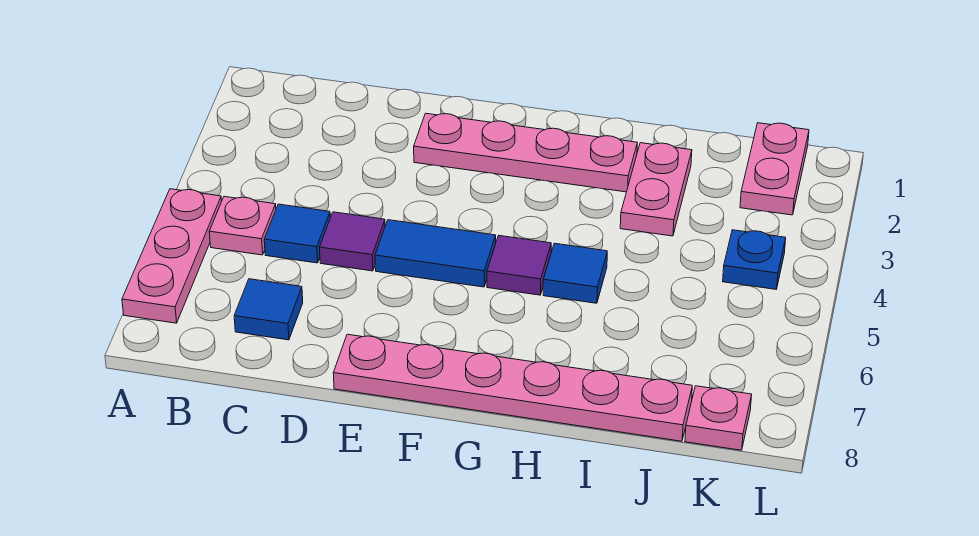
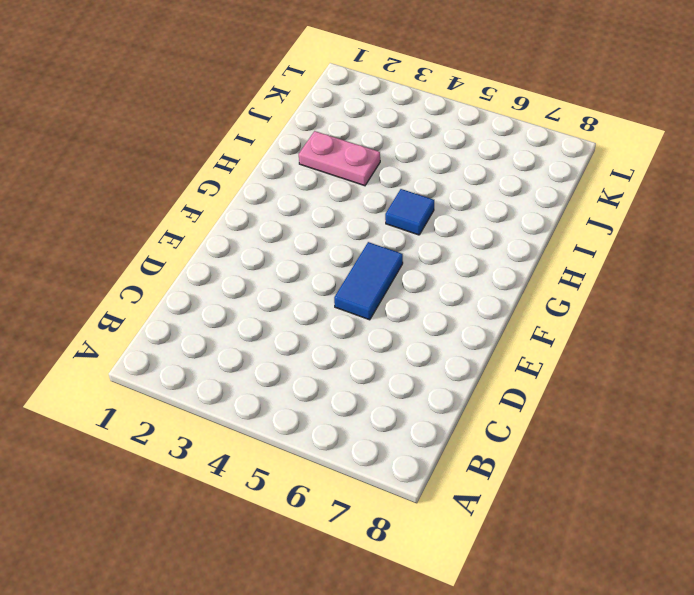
none -> pink plate A5:A7 level 1
none -> pink plate B5 level 1
none -> blue tile C5 level 1

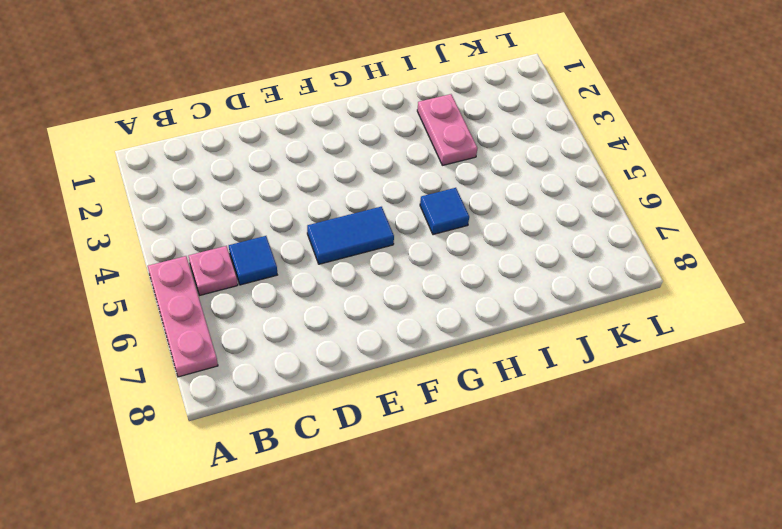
none -> blue tile C7 level 1
none -> purple tile D5 level 1
none -> pink plate E2:H2 level 1

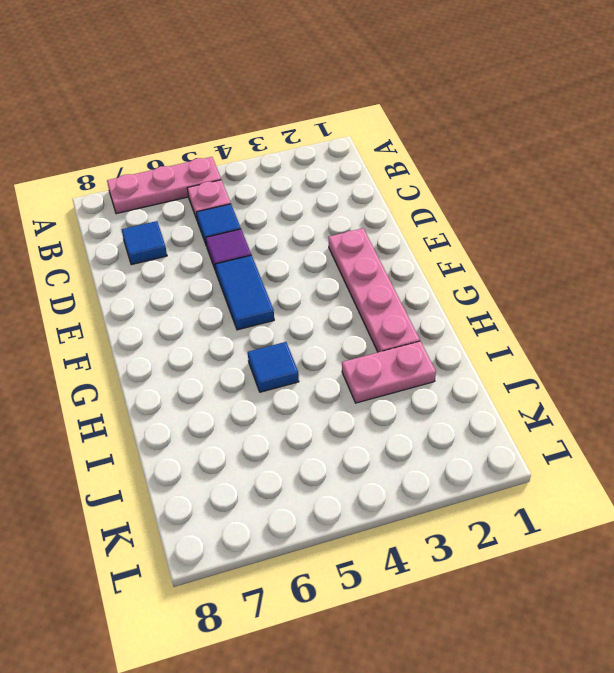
none -> pink plate E8:J8 level 1
none -> purple tile G5 level 1
none -> pink plate K1:K2 level 1

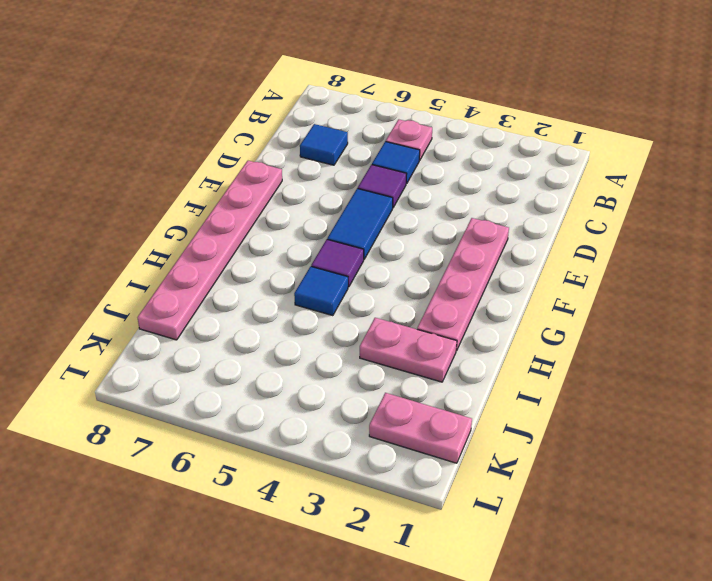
none -> pink plate A5:A7 level 1
none -> blue plate K4 level 1
none -> pink plate K8 level 1

